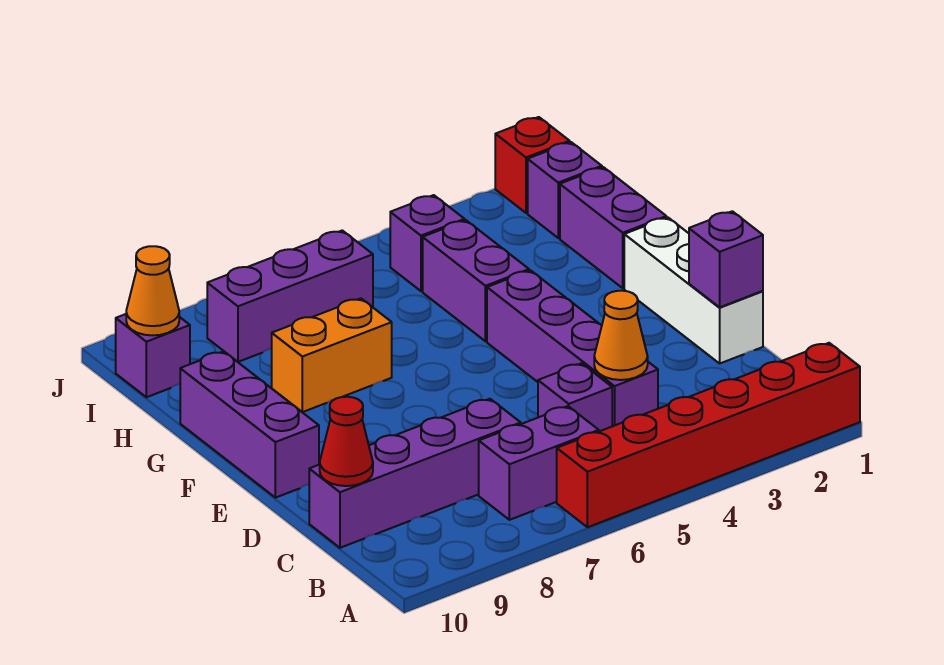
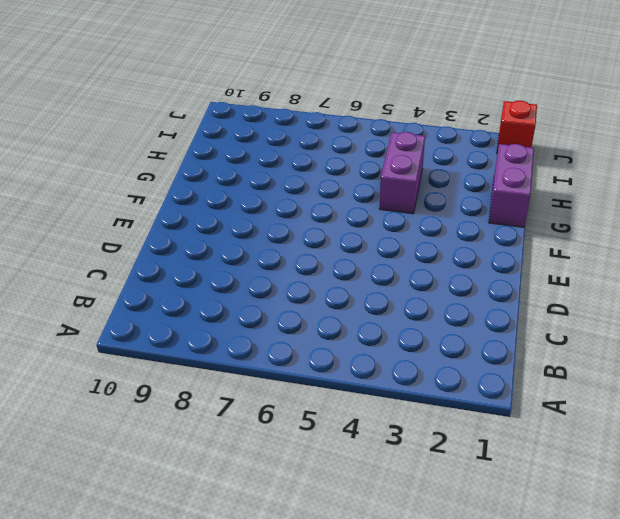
none -> red brick A1:A6 level 1
none -> purple brick B6:B7 level 1
none -> purple brick C4:F4 level 1

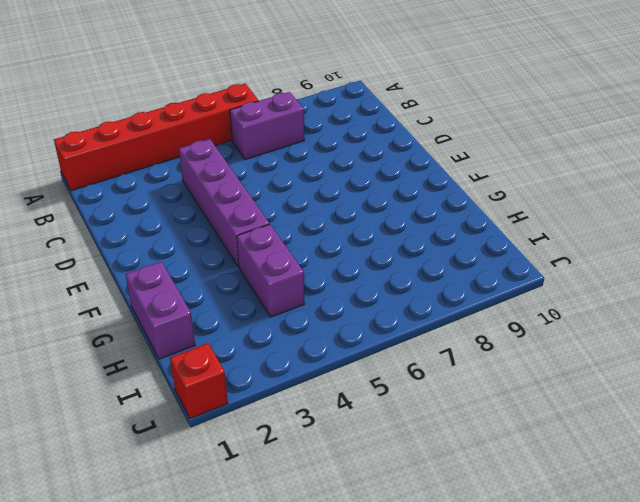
none -> purple brick C5 level 1
none -> purple brick C7:C10 level 1
none -> white brick D1:F1 level 1

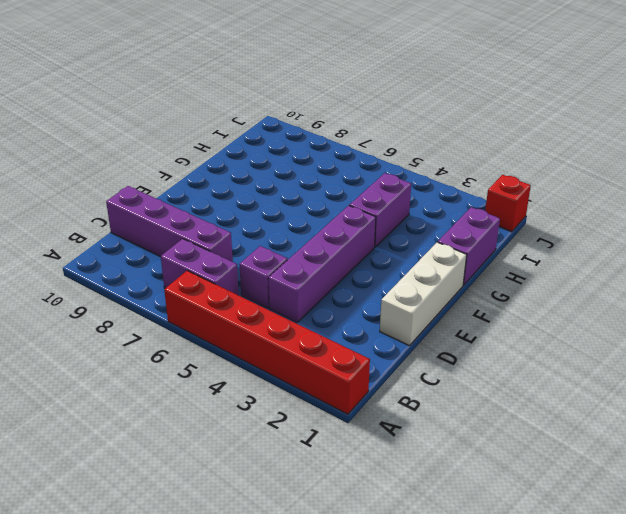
none -> purple brick E10:G10 level 1
none -> orange brick G7:G8 level 1
none -> purple brick I1 level 1

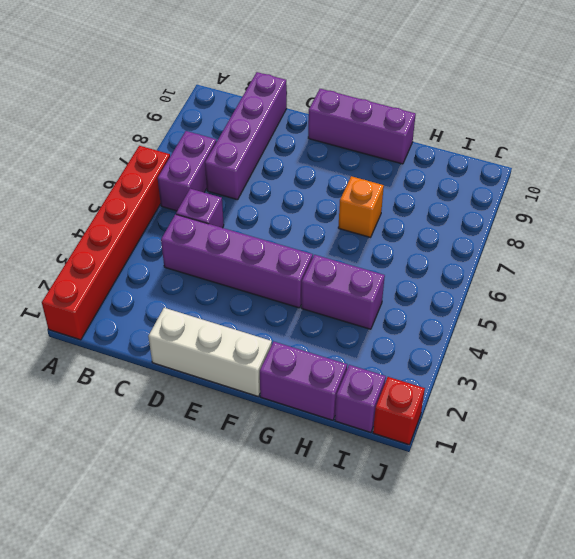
orange brick G7 level 1 -> orange brick G7:G8 level 1
none -> purple brick I4 level 1
none -> purple brick I6:I8 level 1
none -> purple brick I10 level 1

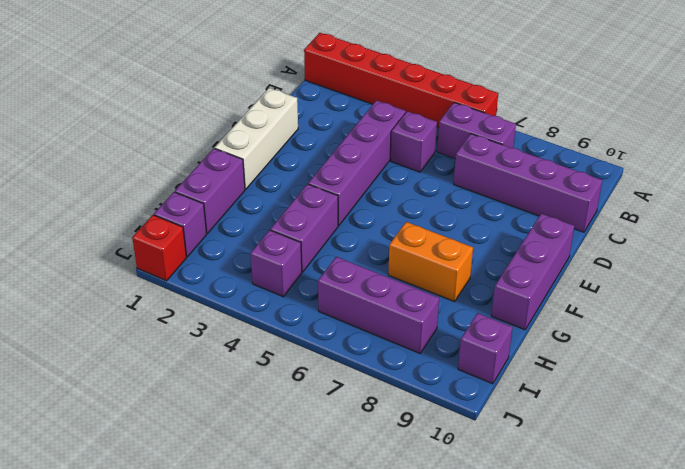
none -> orange cone C4 level 2
none -> red cone C10 level 2
none -> purple brick D1 level 2

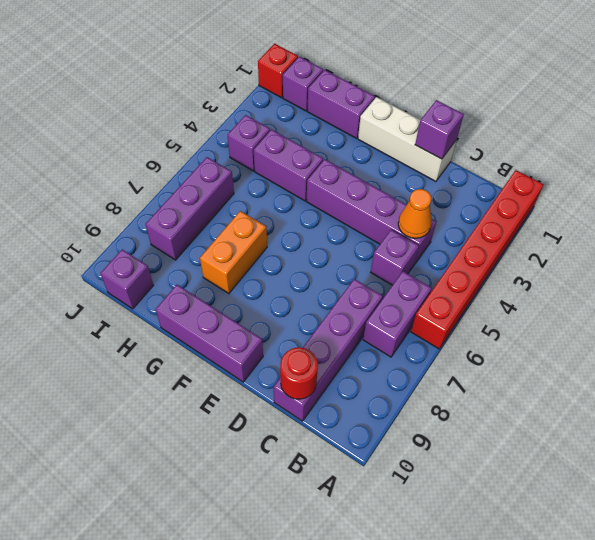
red round brick C10 level 2 -> red cone C10 level 2
none -> orange cone I10 level 2

